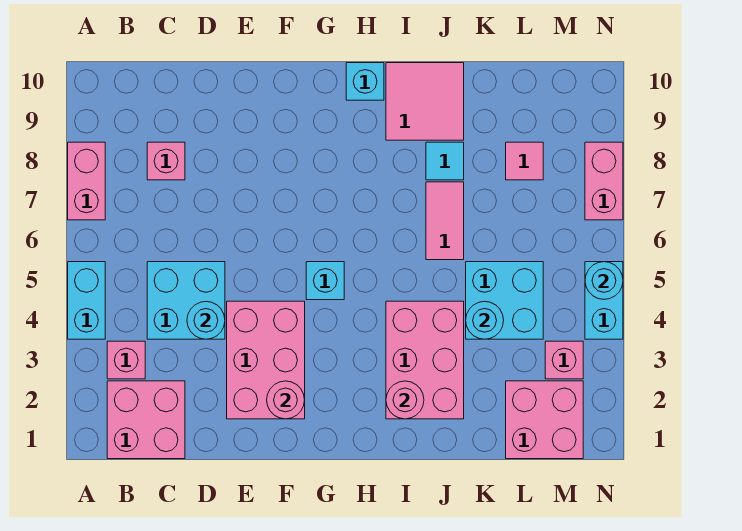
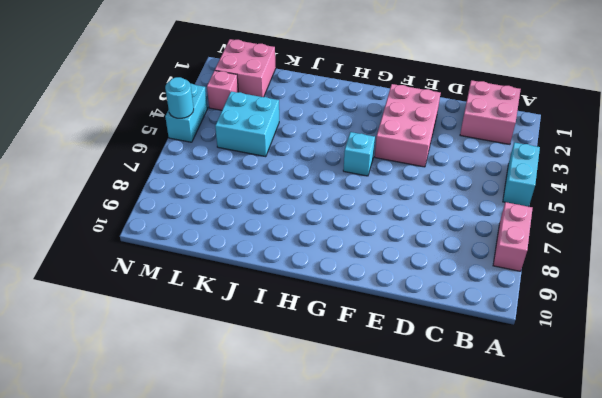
none -> pink brick B3 level 1
none -> cyan brick C4:D5 level 1
none -> pink brick C8 level 1

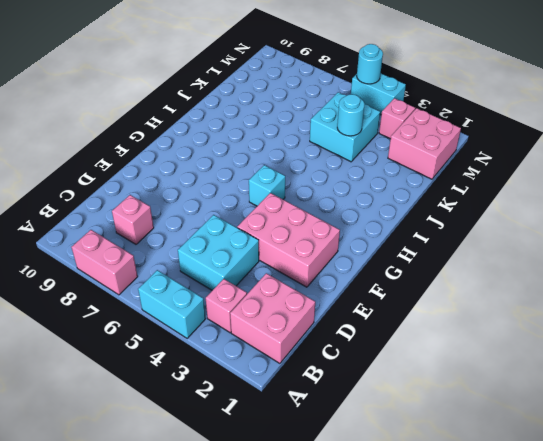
none -> cyan brick H10 level 1
none -> pink brick I2:J4 level 1
none -> pink tile I9:J10 level 1

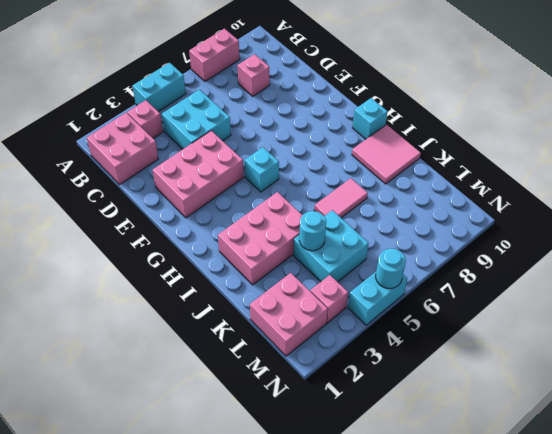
none -> cyan tile J8 level 1
none -> pink tile L8 level 1
none -> pink brick N7:N8 level 1

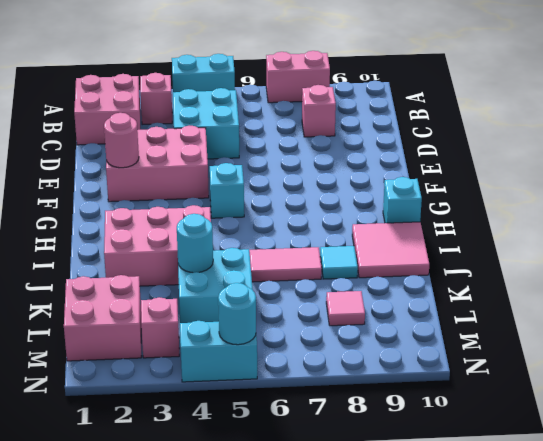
none -> pink brick N7:N8 level 1
none -> cyan round brick D4 level 2
none -> pink round brick I2 level 2

